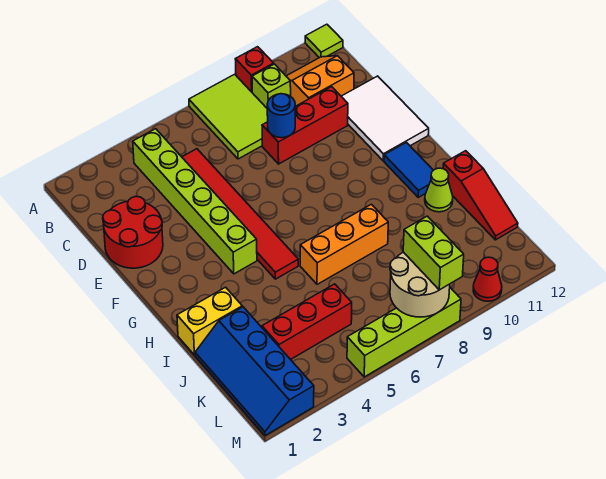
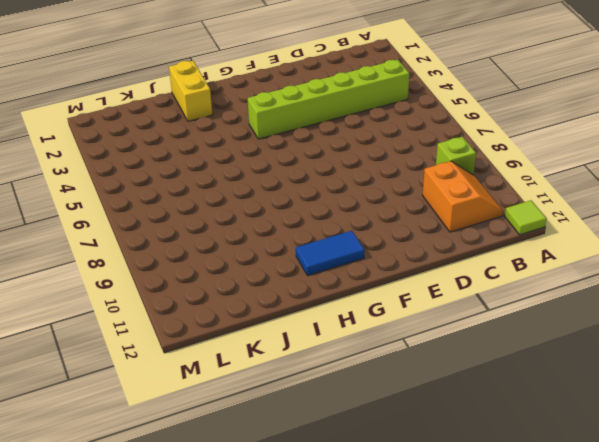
none -> lime tile A7:C8 level 1
none -> red brick A9 level 1
none -> red tile C5:H5 level 1

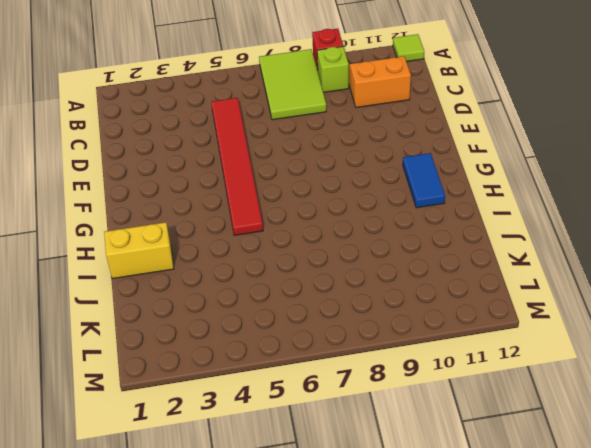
none -> lime brick B4:G4 level 1
none -> red round brick D1:E2 level 1
none -> red brick D8:D10 level 1

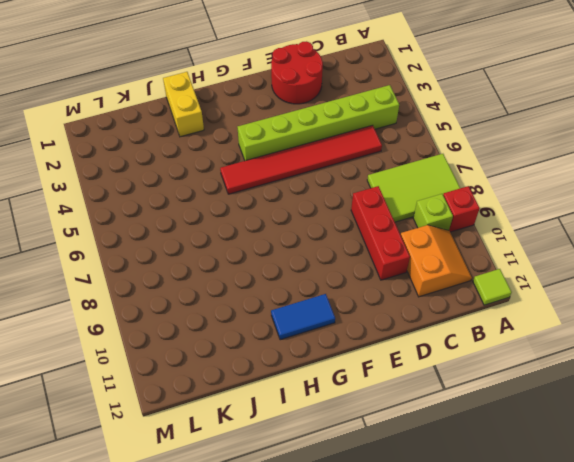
none -> white tile D11:F12 level 1
none -> orange brick I6:I8 level 1
none -> lime cone I11 level 1

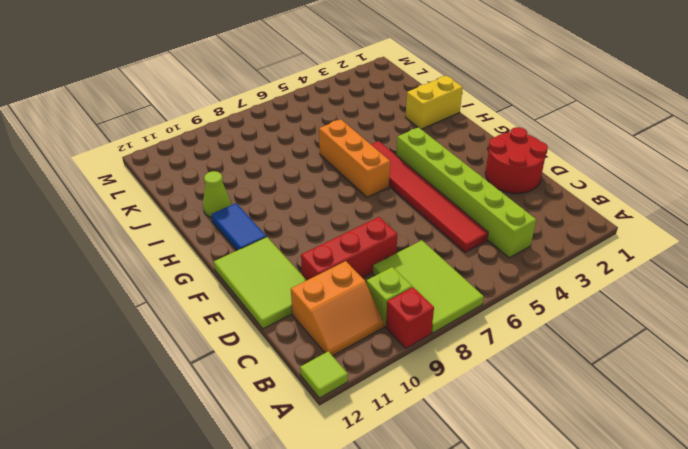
lime tile D11:F12 level 1 -> white tile D11:F12 level 1
orange brick G6:I6 level 1 -> orange brick I6:I8 level 1
none -> red slope I12:K12 level 1 top I
none -> blue slope J1:M2 level 1 top 2
none -> red brick K3:K5 level 1

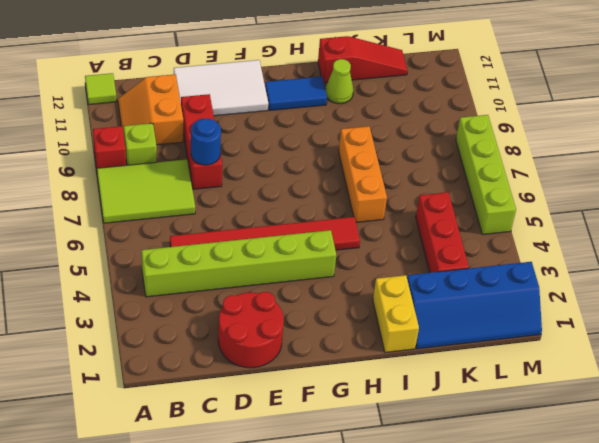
none -> red cone M10 level 1
none -> tan round brick L7:M8 level 2
none -> lime brick L8:M8 level 3

